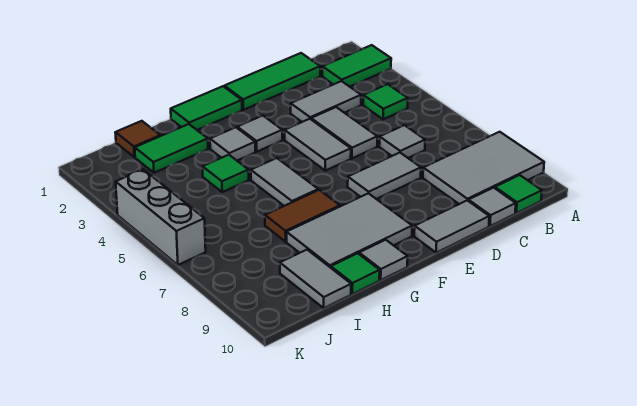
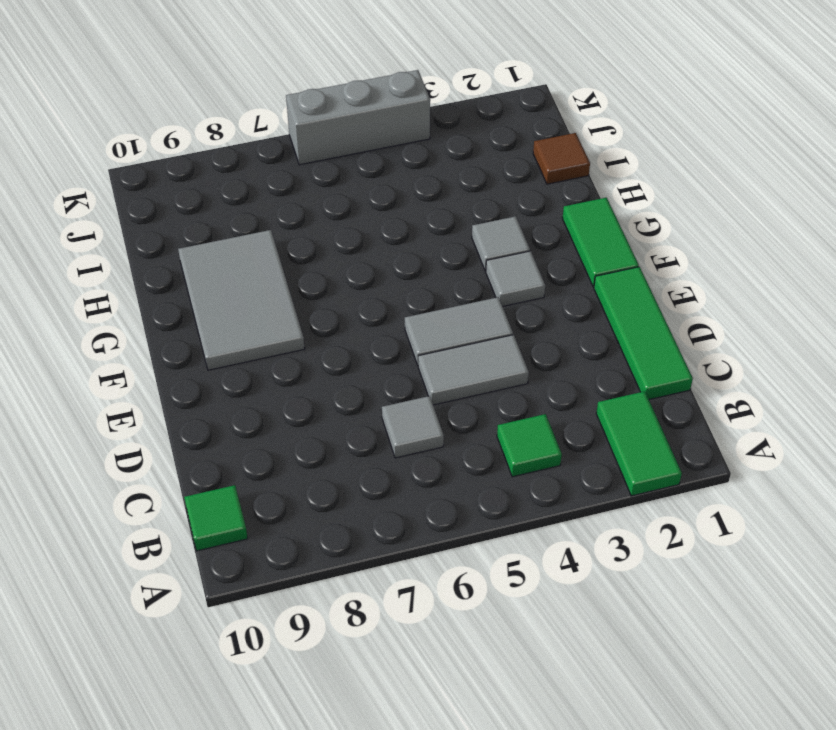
none -> grey tile A8:C9 level 1
none -> grey tile C3:D3 level 1
none -> grey tile C10 level 1

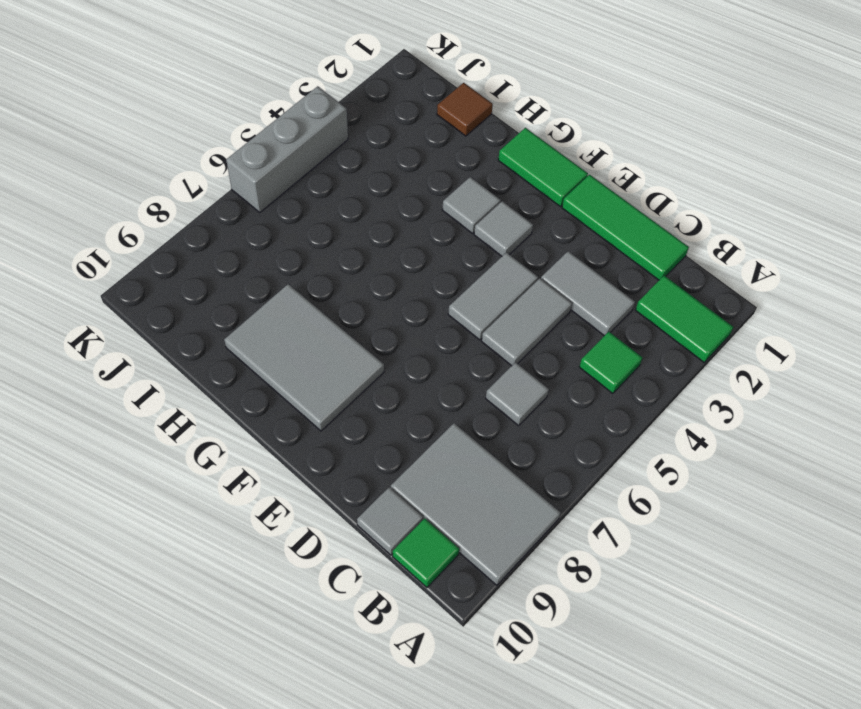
none -> grey tile D7:E7 level 1
none -> grey tile D10:E10 level 1
none -> grey tile G5:G6 level 1

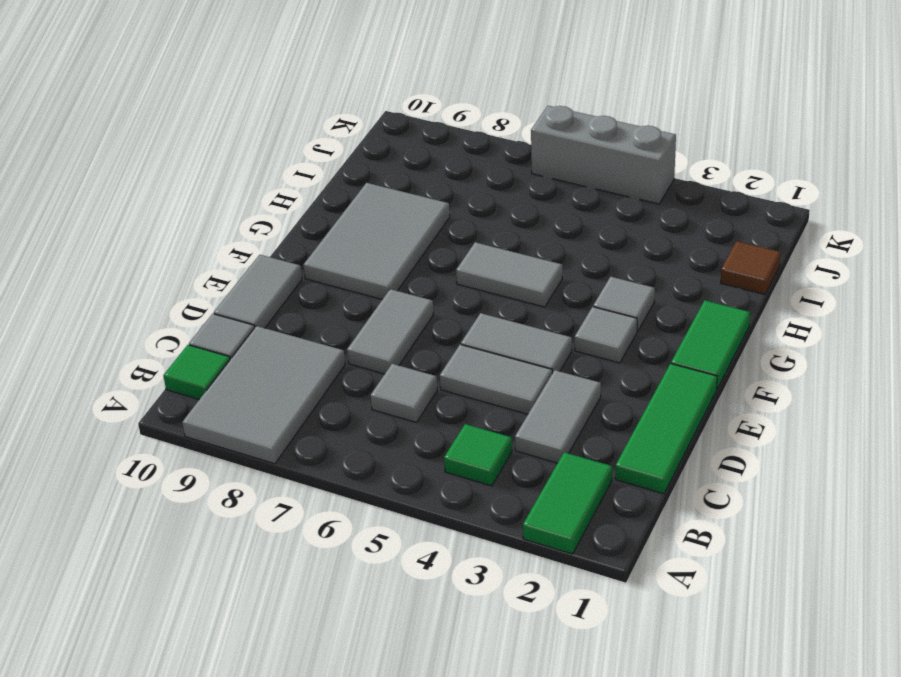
none -> brown tile G7:H7 level 1
none -> grey tile G10 level 1
none -> green tile H2:I2 level 1

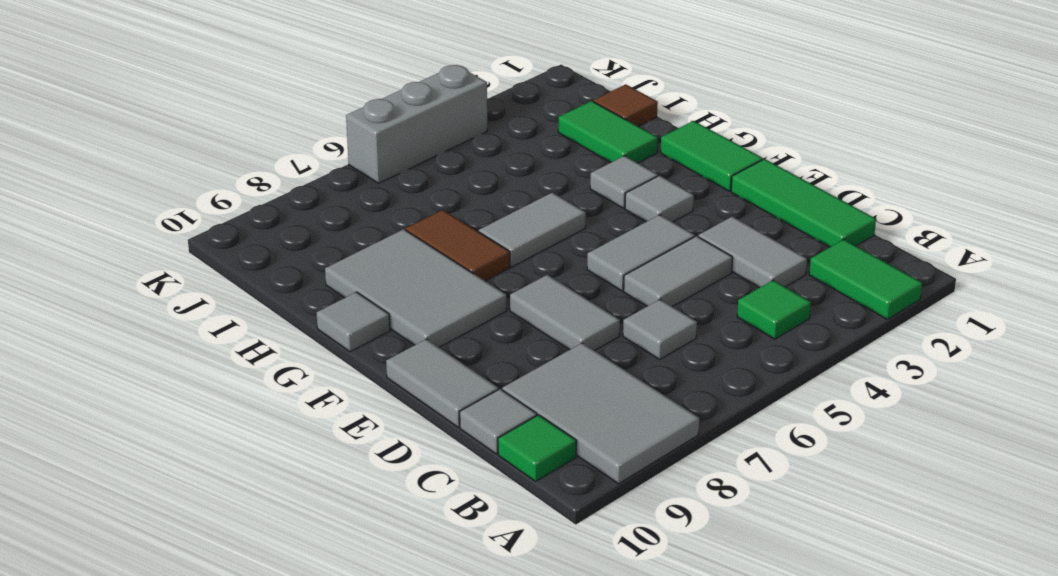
none -> green tile H4 level 1
none -> green tile H10 level 1
none -> grey tile I9:I10 level 1

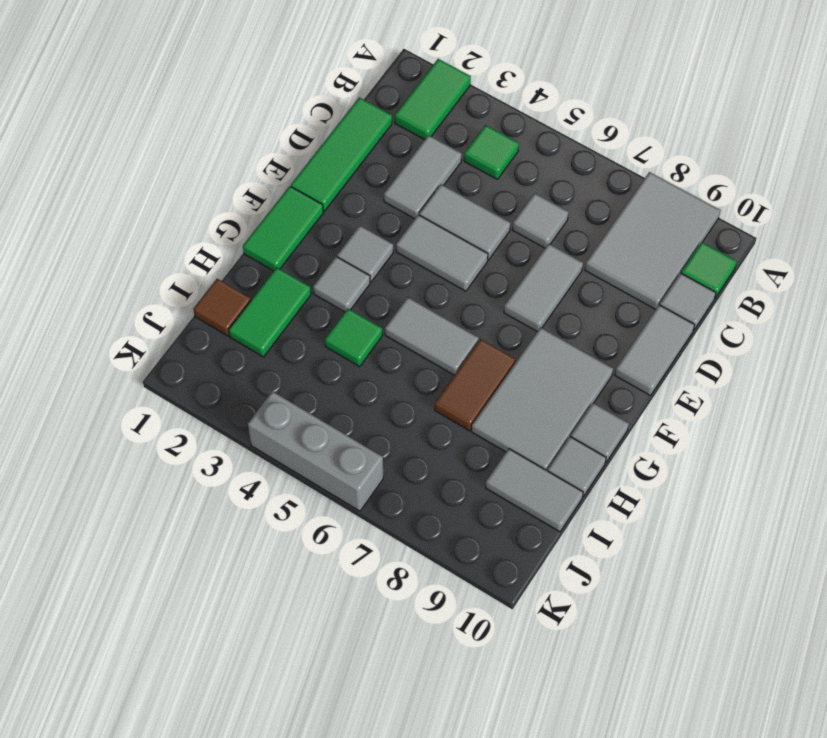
grey tile H10 level 1 -> green tile H10 level 1

